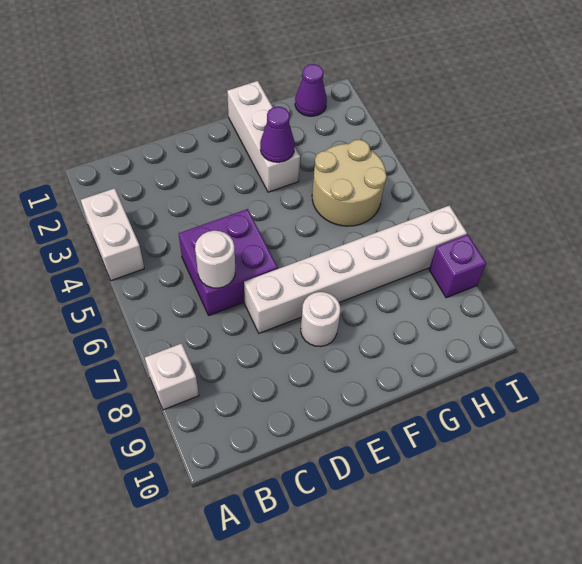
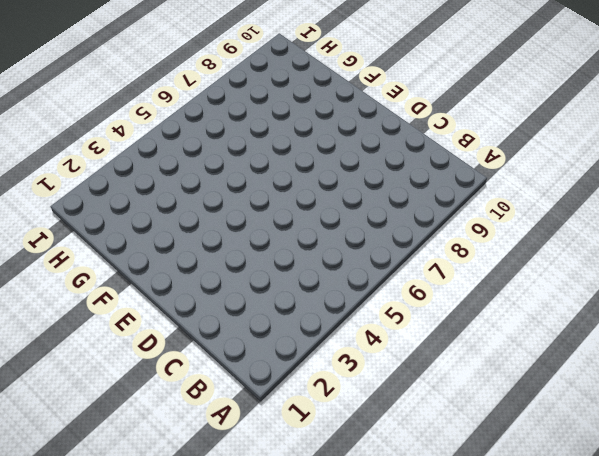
none -> white brick A3:A4 level 1
none -> white brick A8 level 1

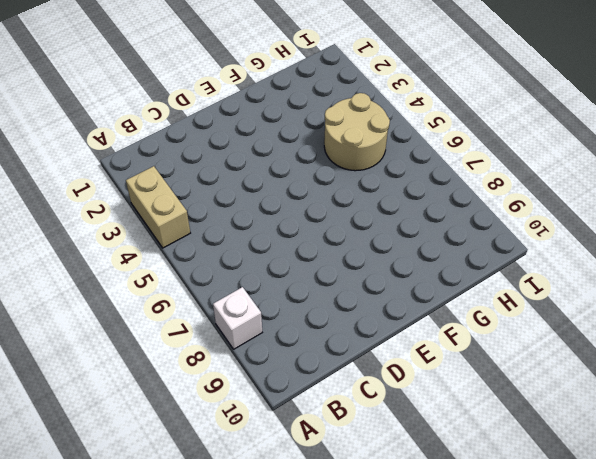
tan brick A3:A4 level 1 -> white brick A3:A4 level 1
none -> purple brick C5:D6 level 1
none -> white brick D7:I7 level 1

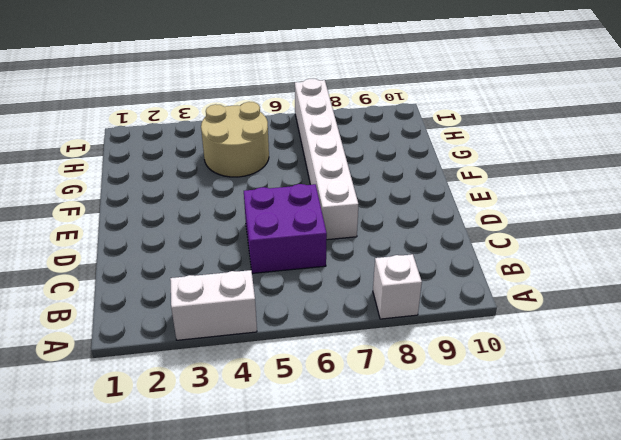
none -> white round brick E8 level 1
none -> white brick F1:F3 level 1

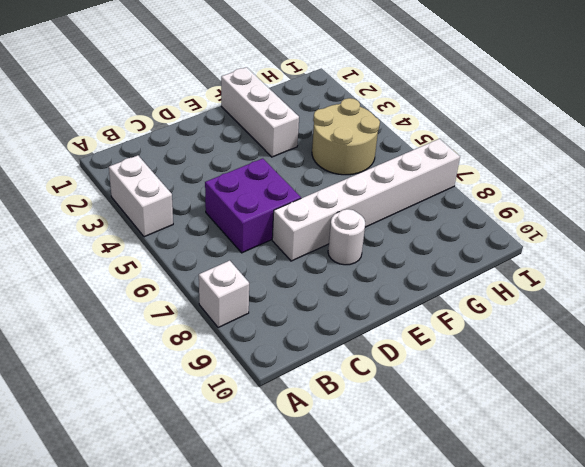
none -> purple cone H1 level 1
none -> purple brick I8 level 1

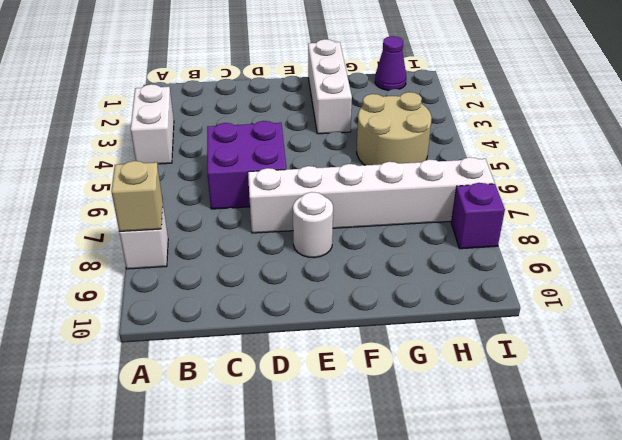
tan brick A8 level 2 -> none
none -> white round brick C6 level 2
none -> purple cone F3 level 2

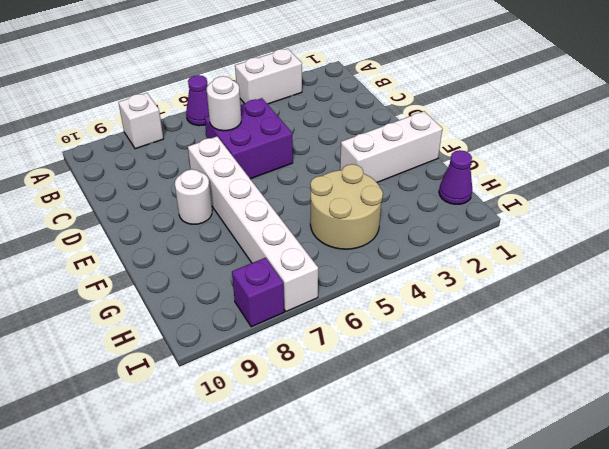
purple cone A6 level 1 -> purple cone F3 level 2

